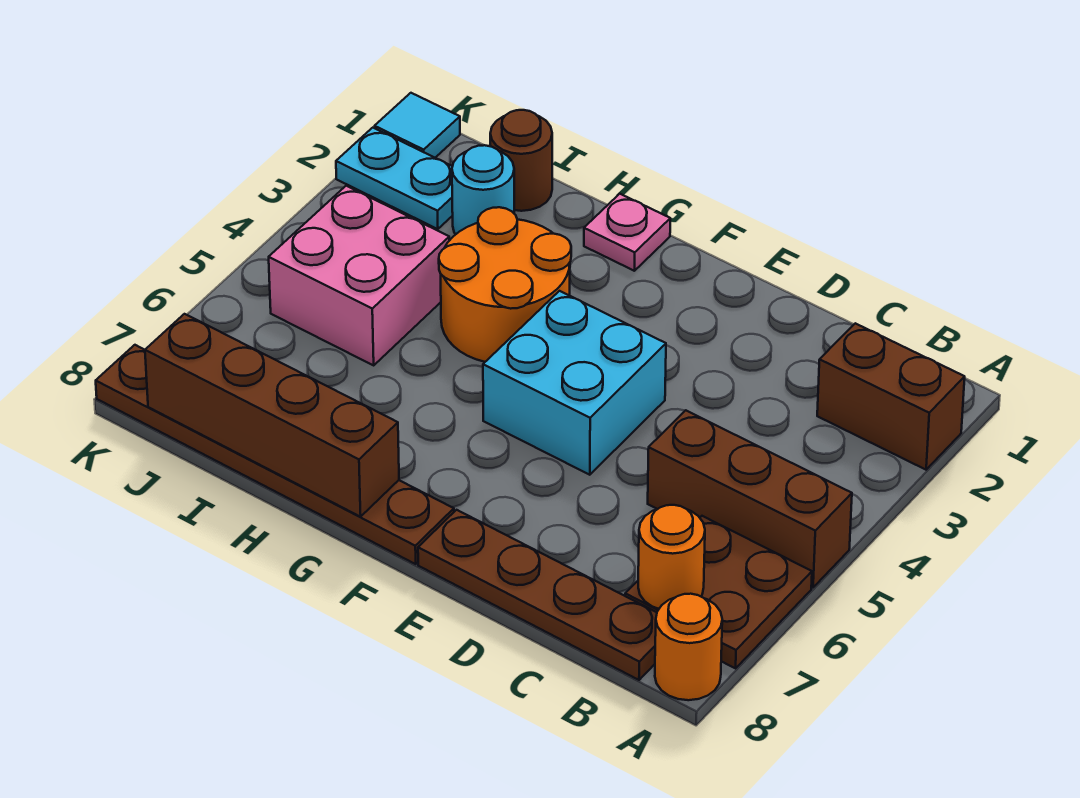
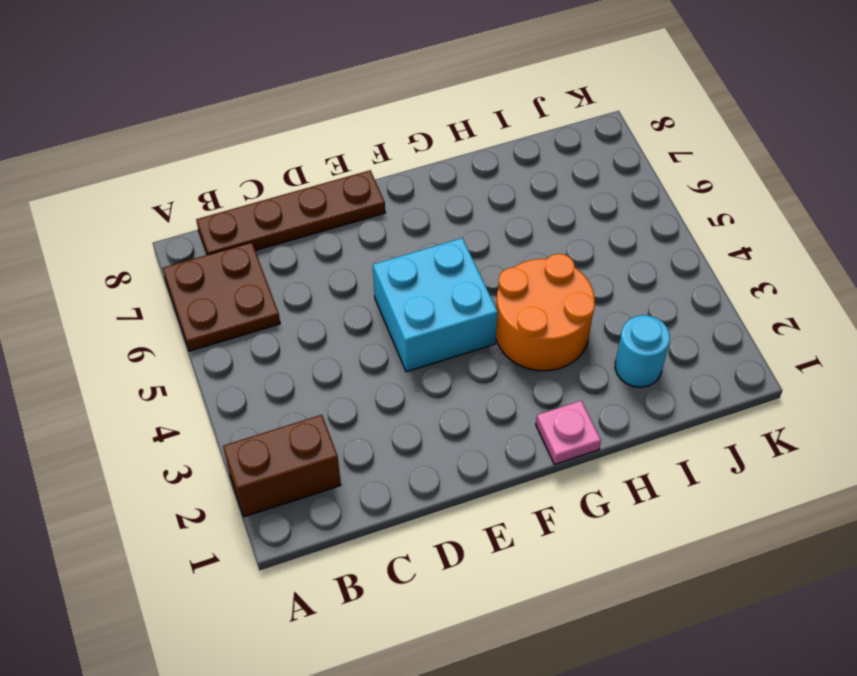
none -> brown brick A5:C5 level 1
none -> orange round brick A8 level 1
none -> brown plate F8:K8 level 1

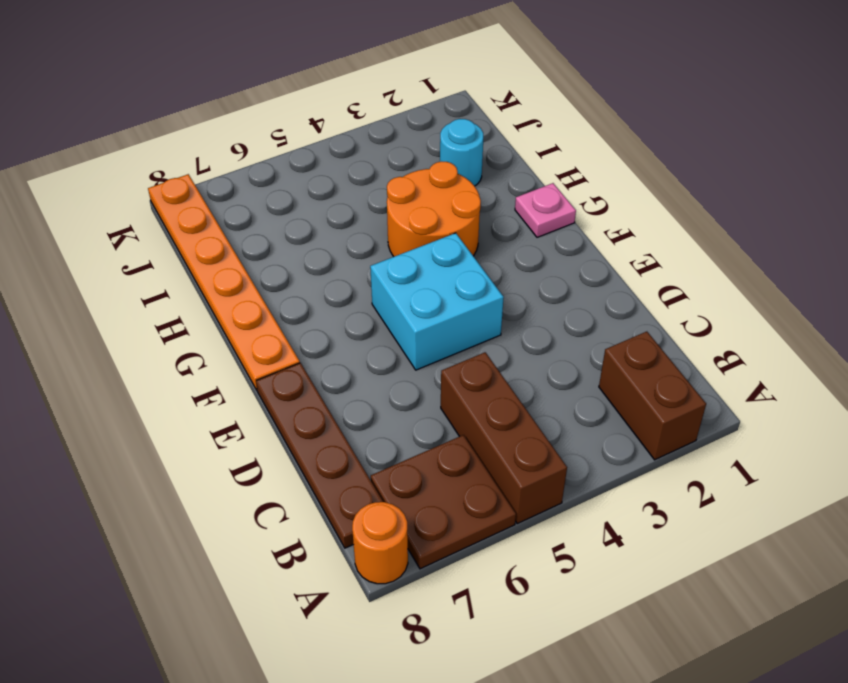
orange plate F8:K8 level 1 -> brown plate F8:K8 level 1
none -> brown round brick I1 level 1
none -> pink brick I4:J5 level 1
none -> cyan plate J2:K2 level 1

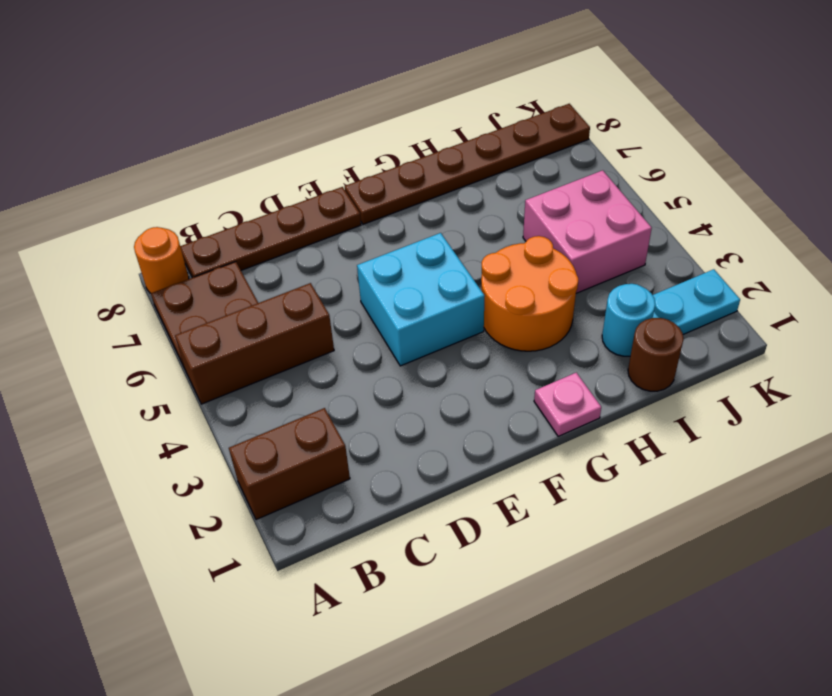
none -> cyan tile K1 level 1
none -> orange round brick B7 level 2
none -> brown brick G8:J8 level 2

